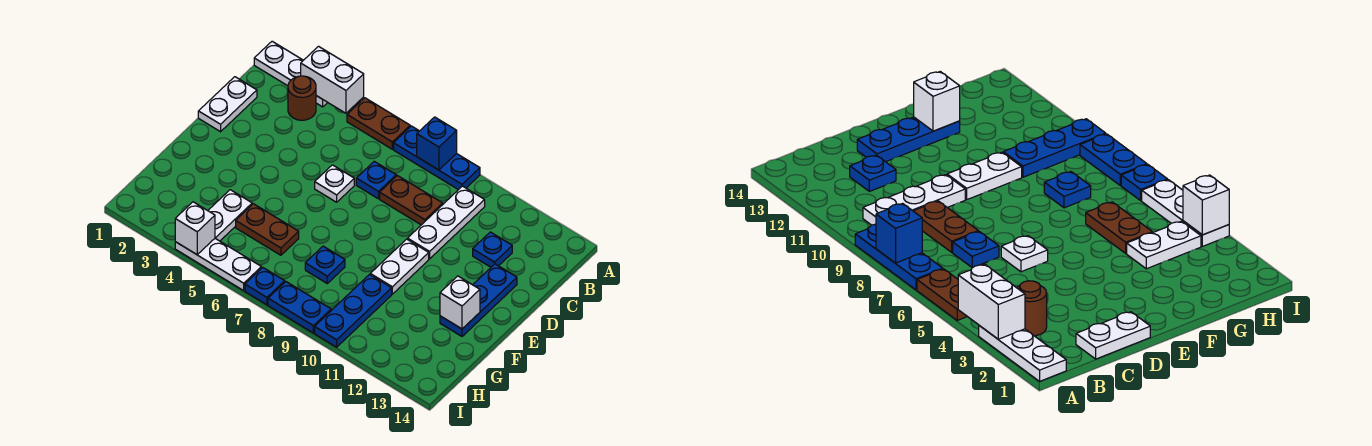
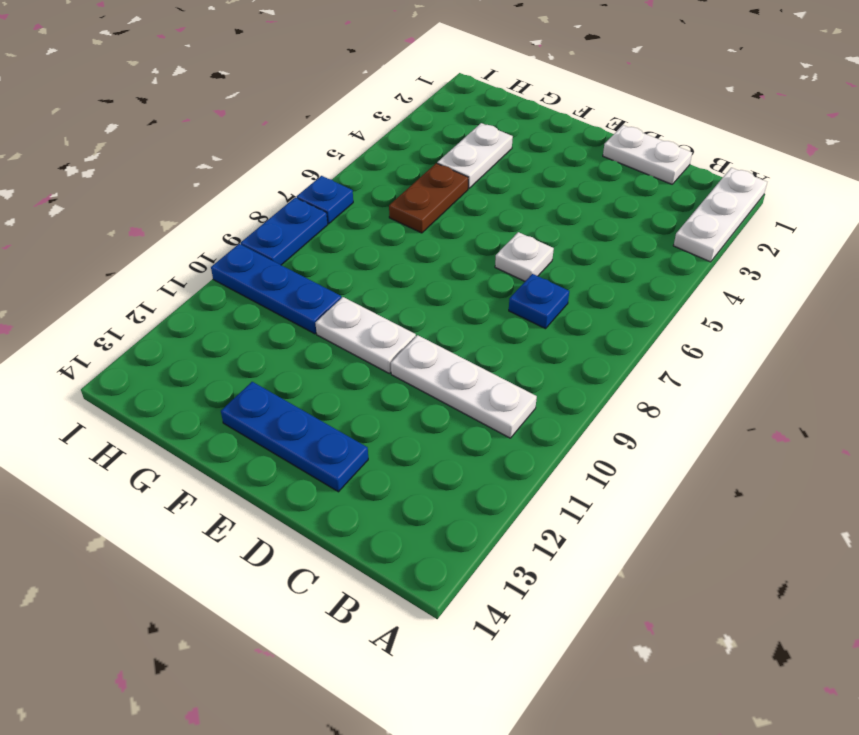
white plate G3:G4 level 1 -> white plate G4:H4 level 1
none -> brown plate A5:A6 level 1
none -> blue plate A7:A9 level 1
none -> brown round brick B3 level 1

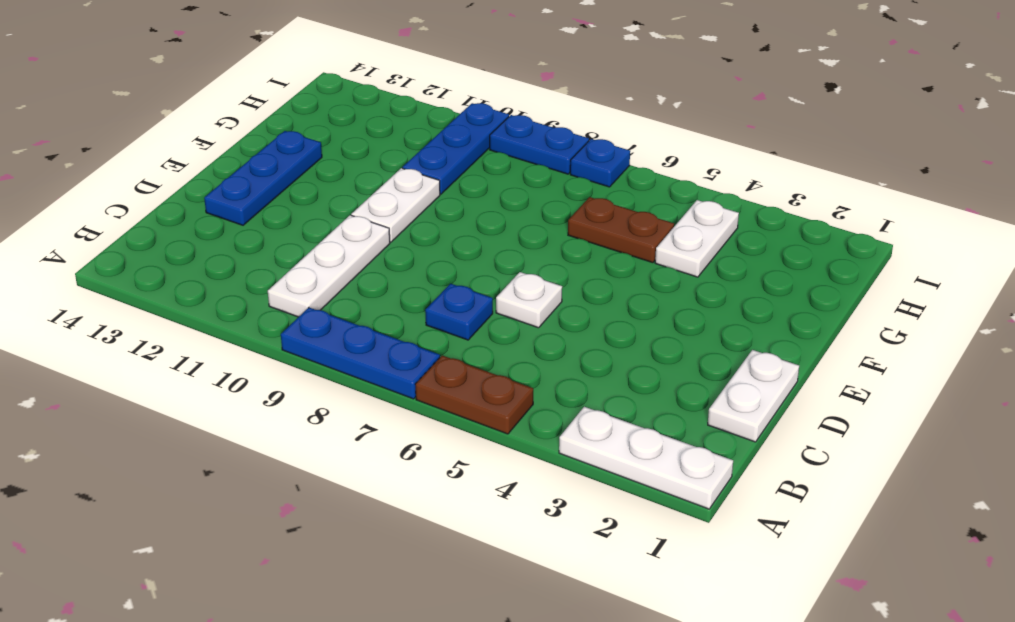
none -> brown round brick B3 level 1
none -> brown plate C8:C9 level 1
none -> blue plate C12 level 1

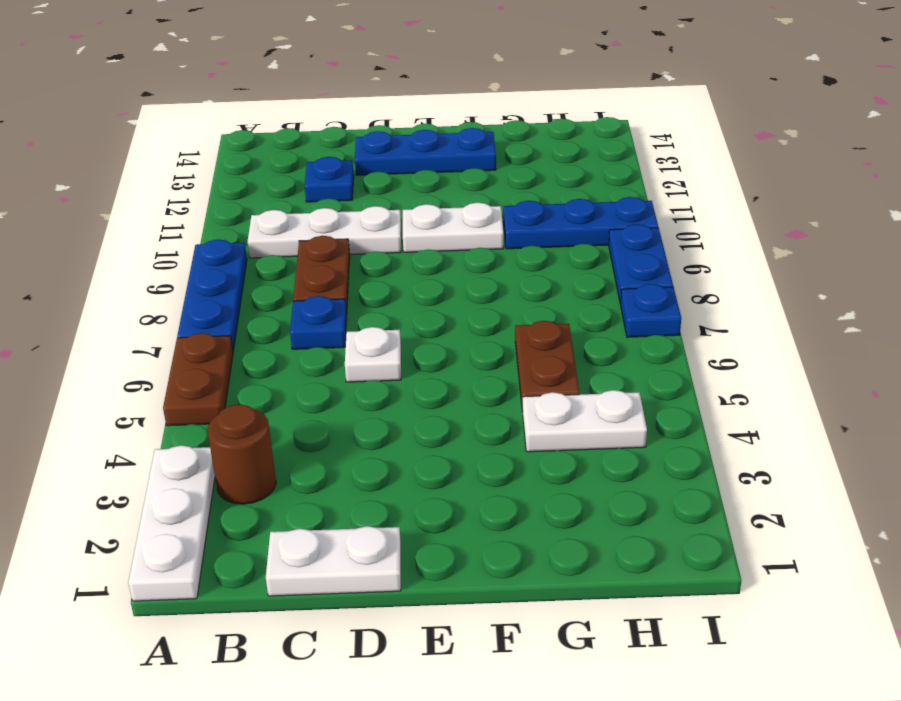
none -> blue plate G8 level 1
none -> white plate I4:I6 level 1
none -> white brick A3:A4 level 2

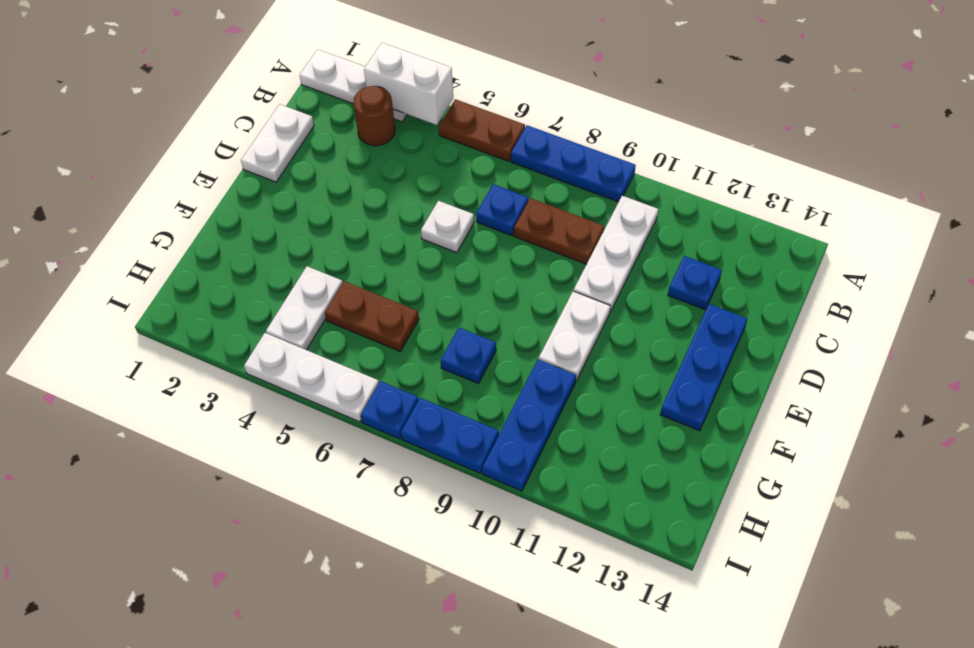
none -> blue brick A8 level 2
none -> white brick F13 level 2
none -> white brick I4 level 2

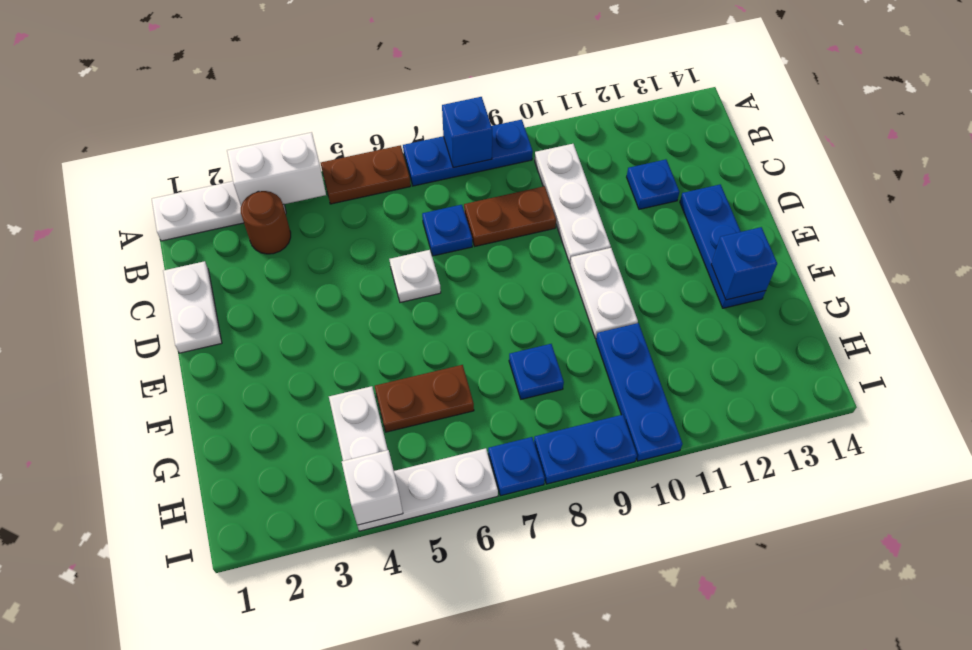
blue brick F13 level 2 -> white brick F13 level 2

